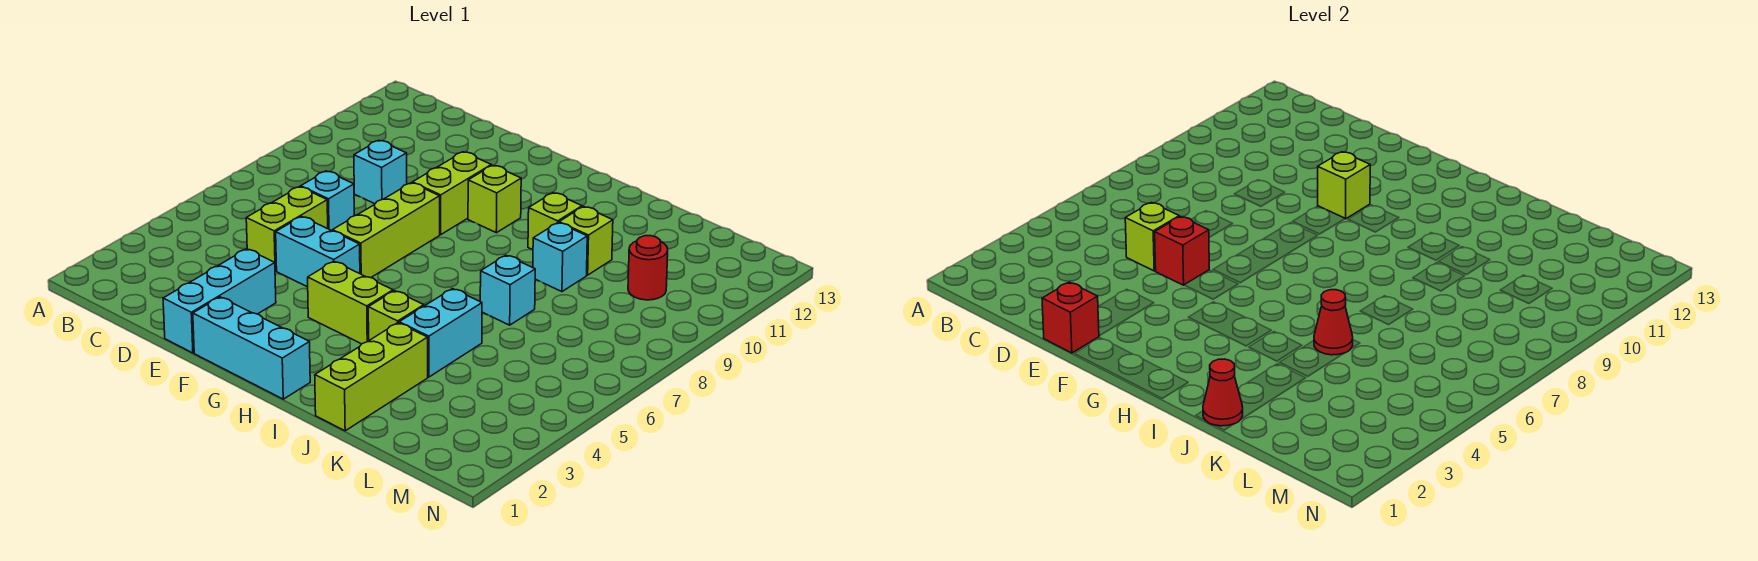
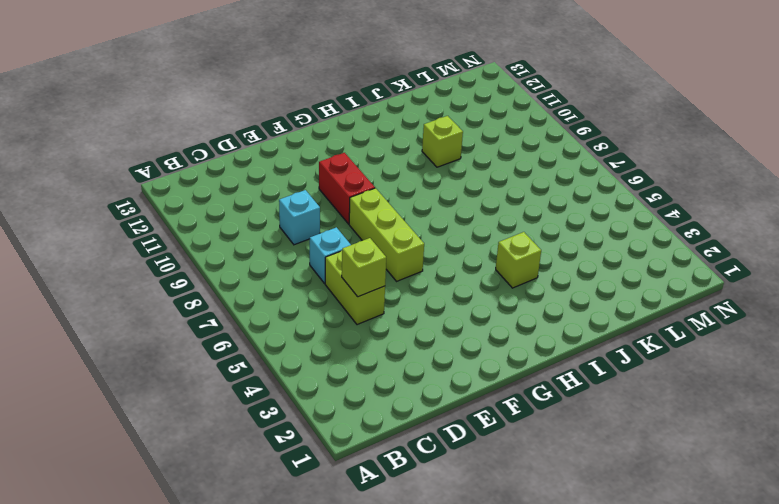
red brick F9:F10 level 1 -> lime brick F9:F10 level 1
none -> cyan brick E1:E3 level 1
none -> cyan brick E5:F5 level 1
none -> cyan brick F1:H1 level 1

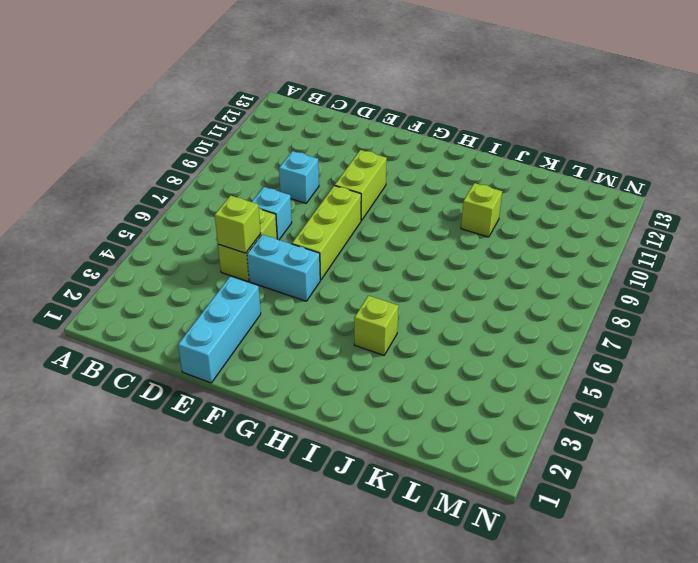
none -> cyan brick F1:H1 level 1
none -> lime brick G4:H4 level 1
none -> lime brick G10 level 1

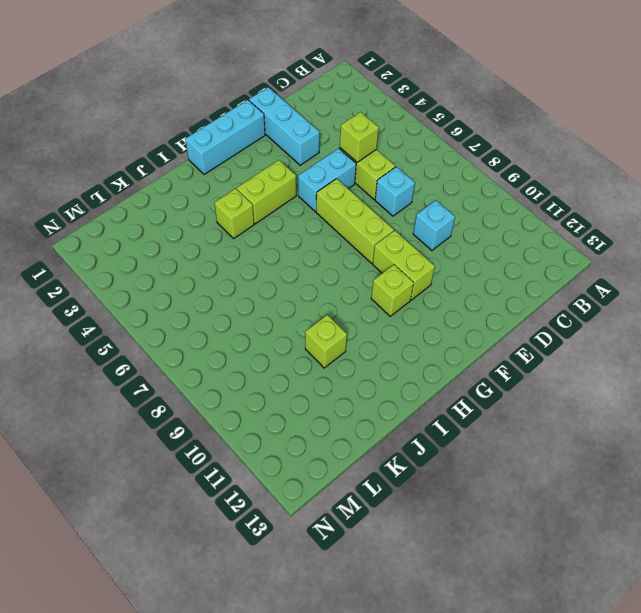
none -> lime brick I10 level 1
none -> lime brick J1:J3 level 1
none -> cyan brick J4:J5 level 1

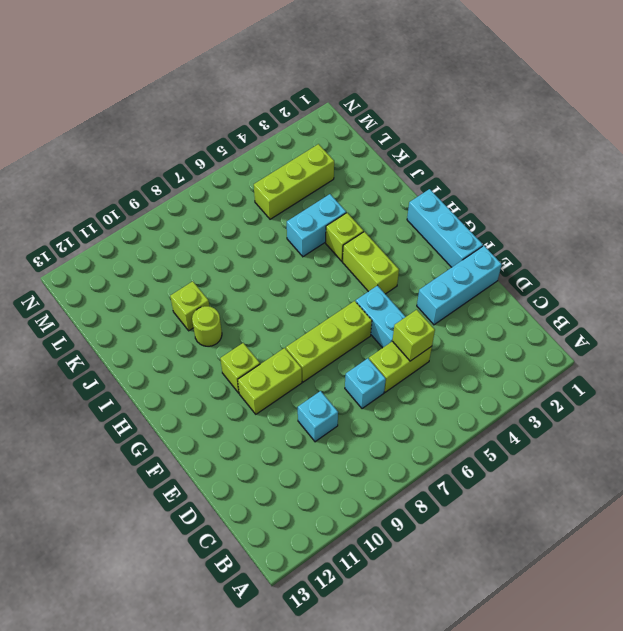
lime round brick I10 level 1 -> lime brick I10 level 1
lime brick L3:L5 level 1 -> lime brick J1:J3 level 1
none -> cyan brick J7 level 1
none -> cyan brick J9 level 1
none -> red round brick L10 level 1

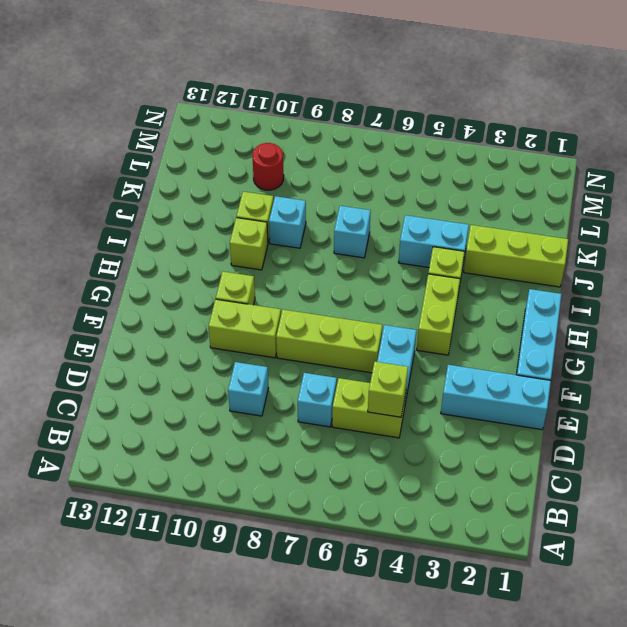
none -> red brick E1 level 2
none -> red brick E5 level 2
none -> lime brick F10 level 2

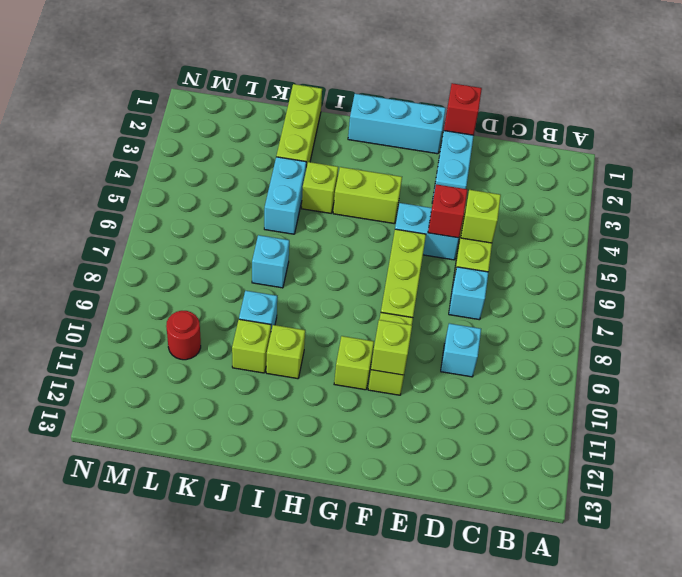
none -> red cone J1 level 2
none -> red cone J5 level 2

